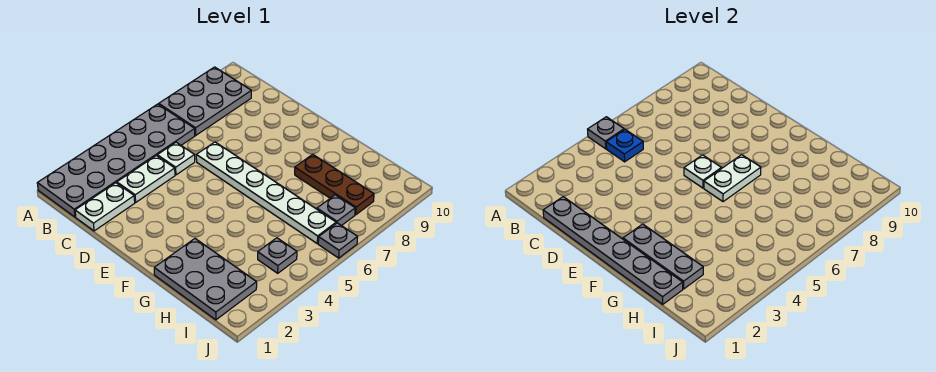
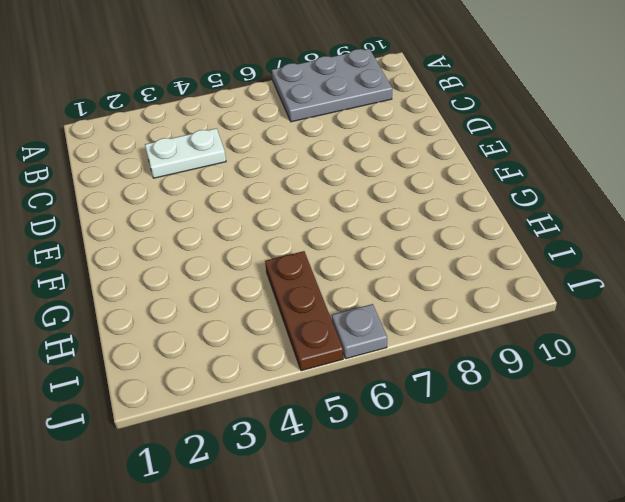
brown plate H5:J5 level 1 -> brown plate G8:I8 level 1
none -> grey plate A1:B6 level 1
none -> white plate C1:C2 level 1
none -> white plate C5 level 1

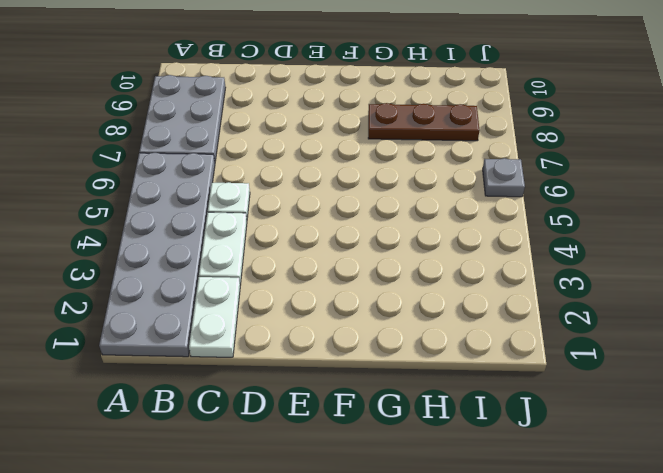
none -> white plate D6:I6 level 1
none -> grey plate G1:I2 level 1
none -> grey plate I4 level 1

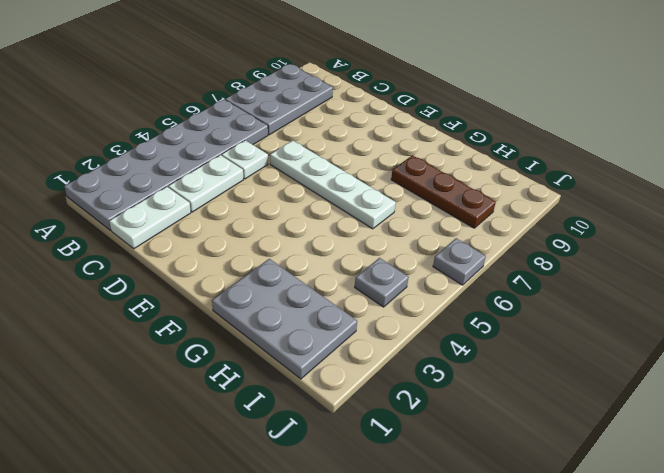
white plate D6:G6 level 1 -> white plate D6:I6 level 1
none -> grey plate I7 level 1
none -> grey plate A5 level 2
none -> blue plate B5 level 2

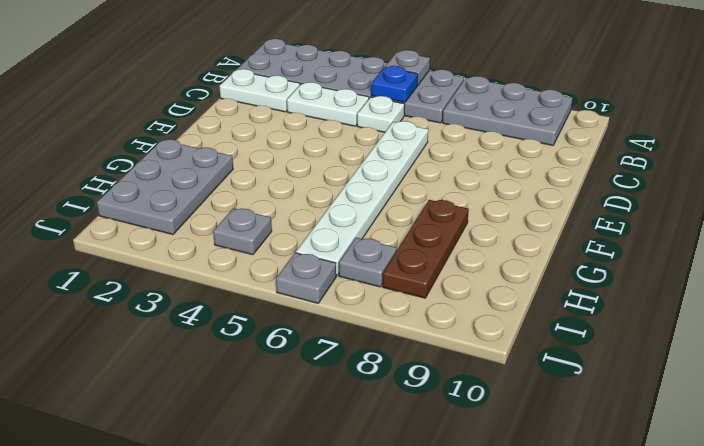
none -> grey plate C1:H1 level 2
none -> white plate E6 level 2
none -> grey plate F2:H2 level 2

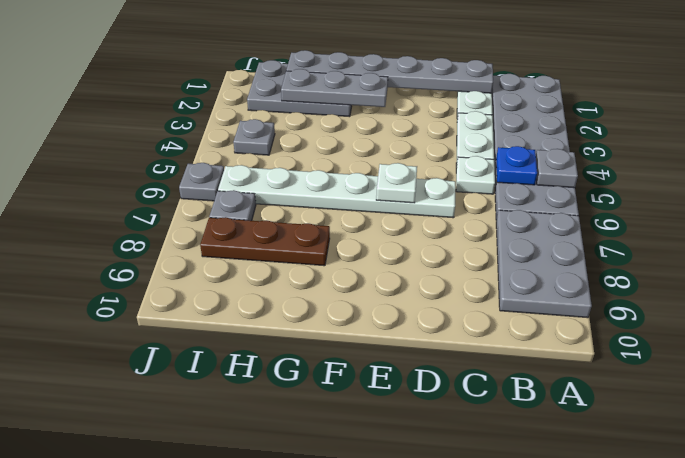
none -> white plate F6:F7 level 2

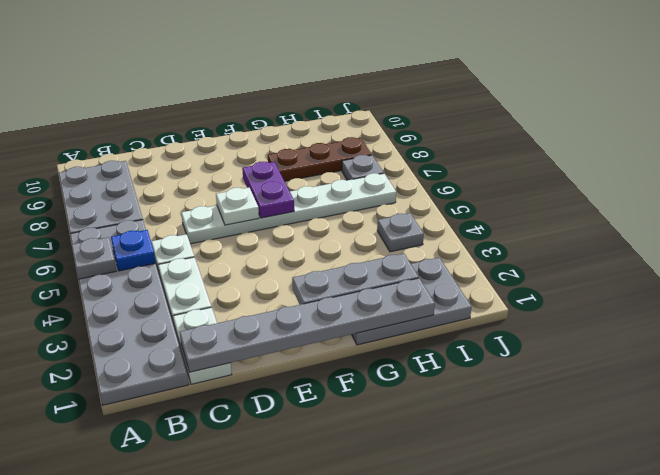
purple plate F6:F7 level 2 -> white plate F6:F7 level 2
none -> grey plate J6 level 1

